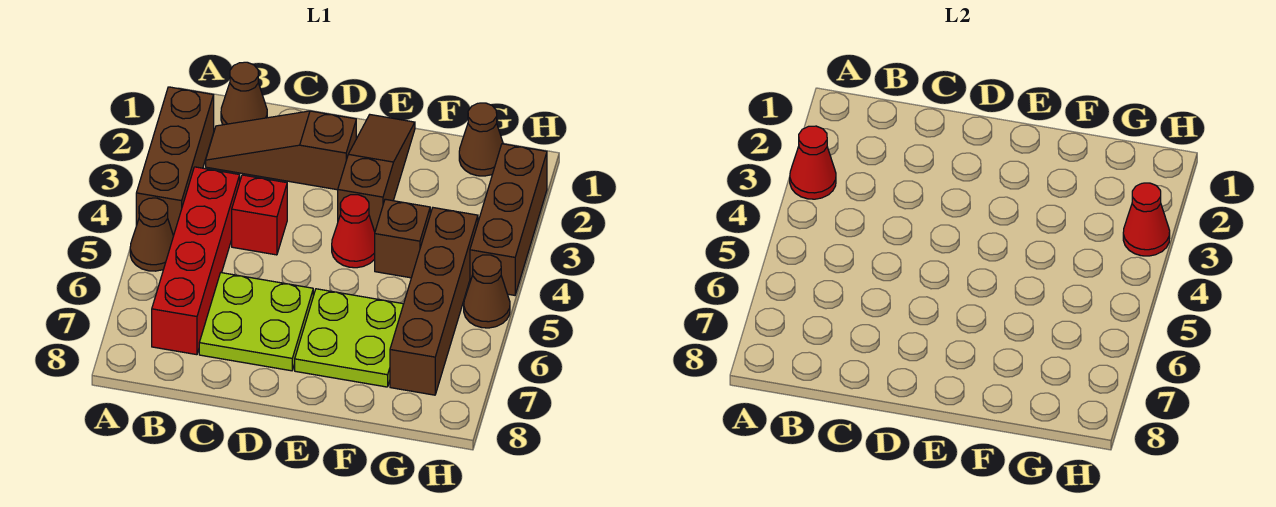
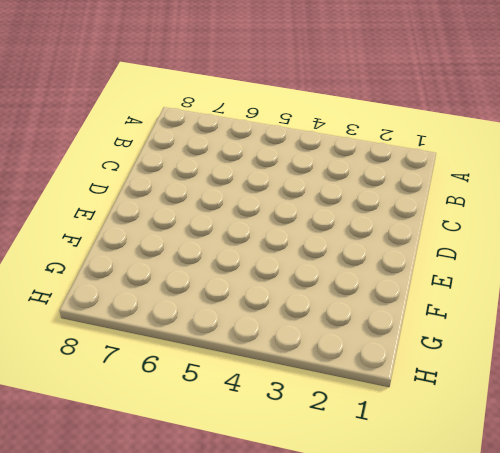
none -> brown brick A2:A4 level 1
none -> brown cone A5 level 1
none -> brown cone B1 level 1

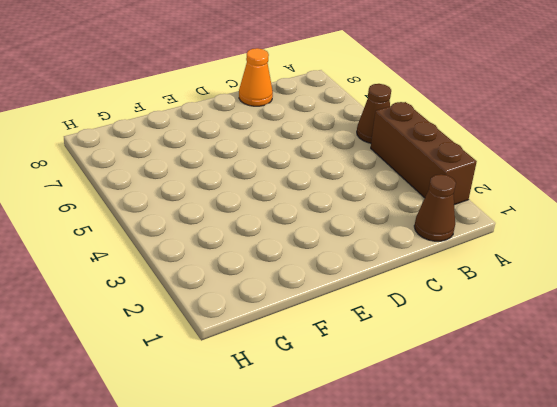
orange cone C8 level 1 -> none
none -> brown slope B2:D2 level 1 top D
none -> red brick B4:B7 level 1
none -> red brick C4 level 1

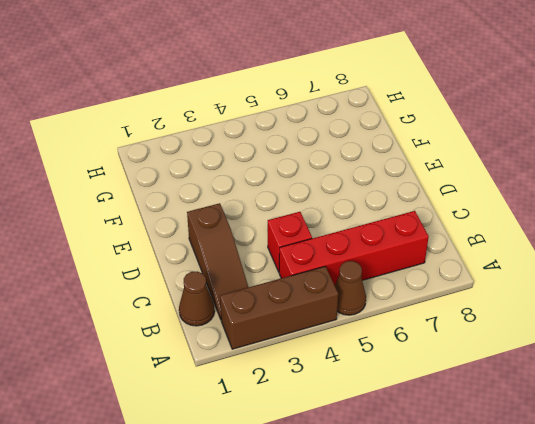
none -> lime plate C6:D7 level 1
none -> brown slope E1:E3 level 1 top 3
none -> red cone E4 level 1

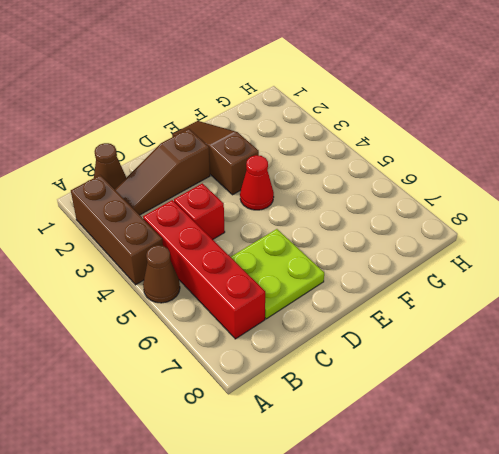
none -> lime plate E6:F7 level 1
none -> brown brick F4 level 1
none -> brown cone G1 level 1

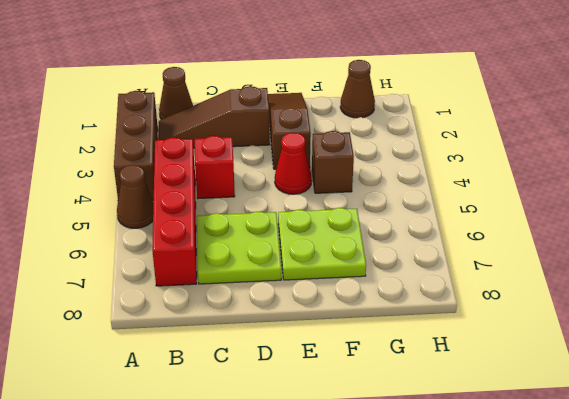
none -> brown brick G4:G7 level 1
none -> brown brick H2:H4 level 1
none -> brown cone H5 level 1

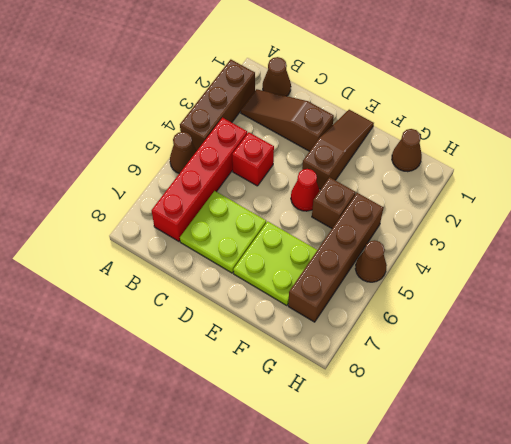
none -> brown brick H2:H4 level 1
none -> red cone A3 level 2
none -> red cone H3 level 2

